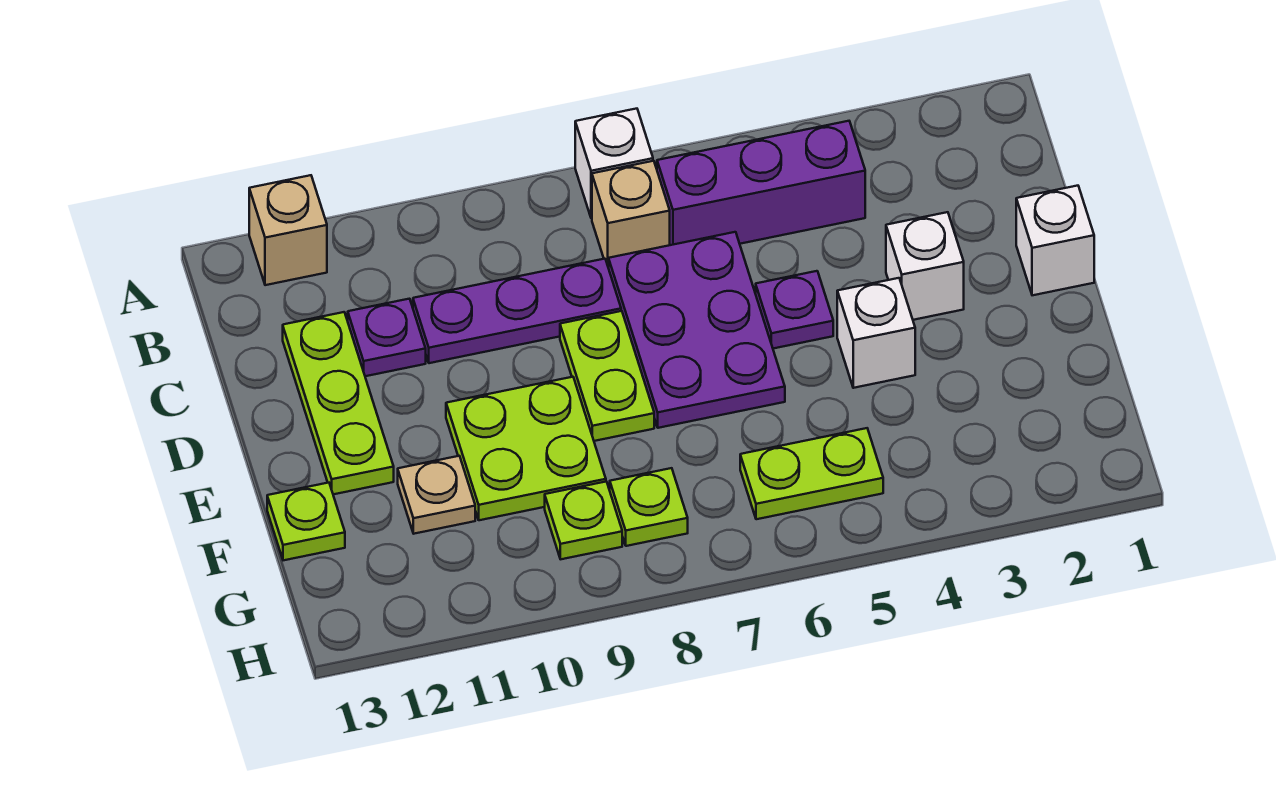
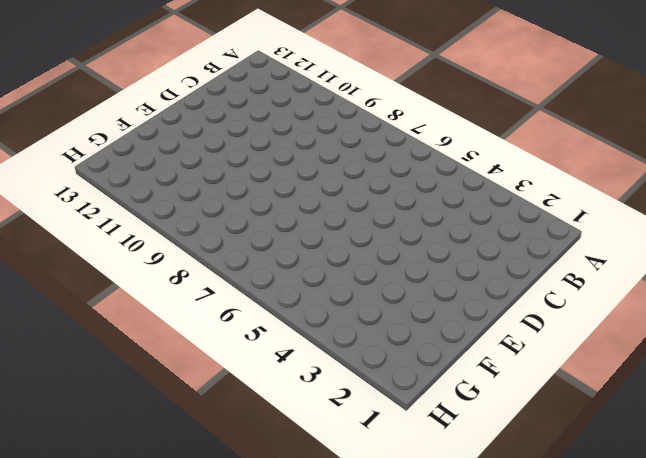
none -> white brick A7 level 1
none -> tan brick A12 level 1
none -> purple brick B4:B6 level 1

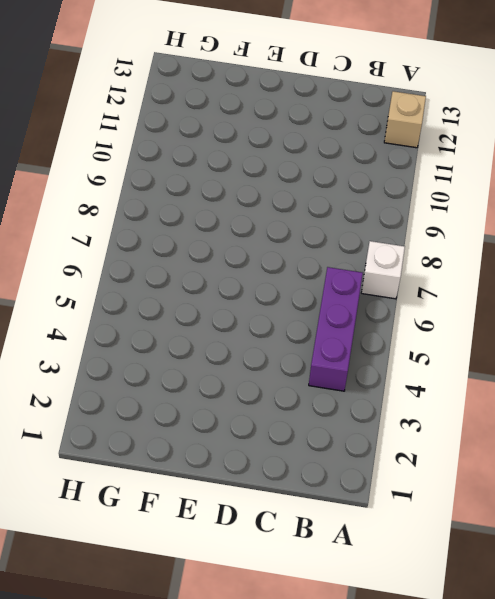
none -> tan brick B7 level 1
none -> purple plate C6:E7 level 1
none -> purple plate C8:C10 level 1

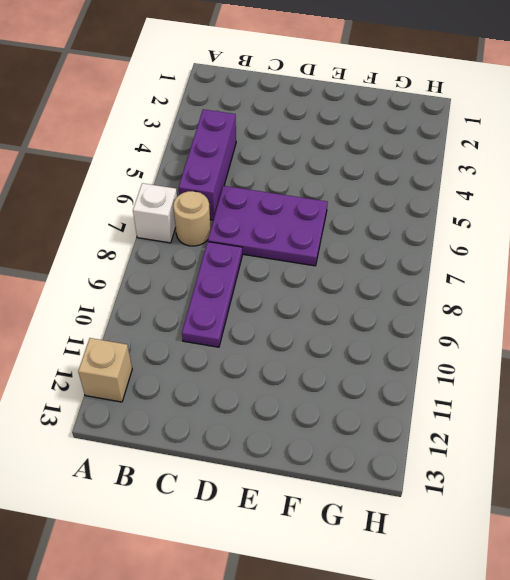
tan round brick B7 level 1 -> tan brick B7 level 1
none -> purple plate C11 level 1
none -> lime plate C12:E12 level 1
none -> white brick D1 level 1

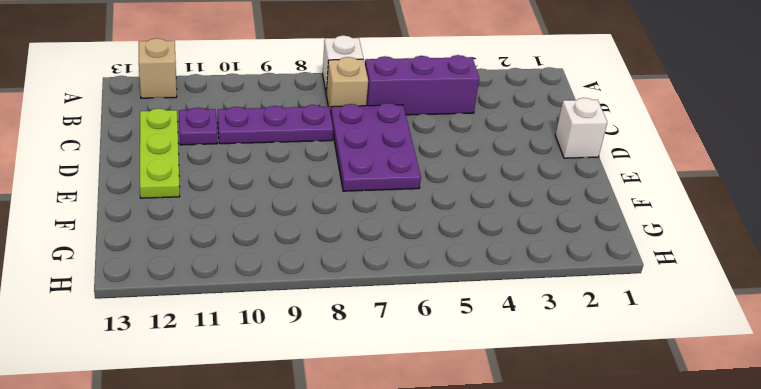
none -> white brick D3 level 1
none -> purple plate D5 level 1
none -> lime plate D8:E8 level 1

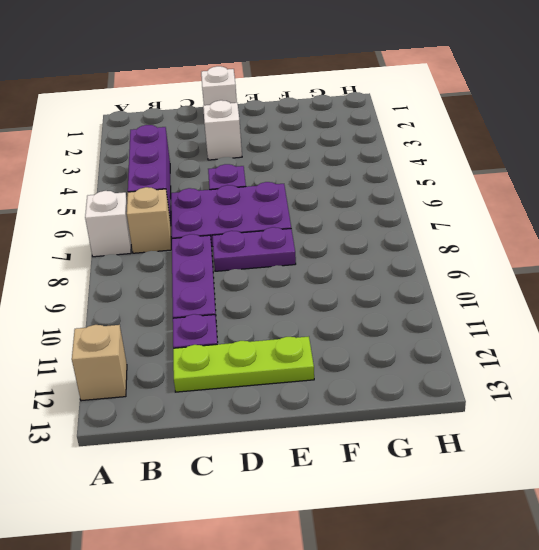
purple plate D8:E8 level 1 -> lime plate D8:E8 level 1
none -> white brick E4 level 1
none -> lime plate E9:F10 level 1
none -> tan plate F11 level 1

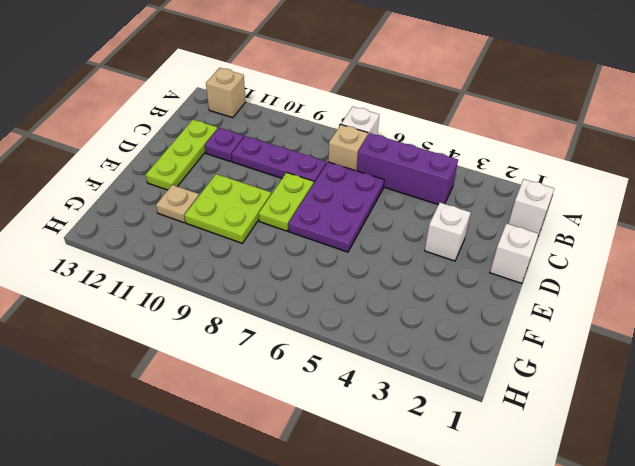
white brick B1 level 1 -> white brick E4 level 1
none -> purple plate D5 level 1
none -> lime plate F13 level 1
none -> lime plate G5:G6 level 1

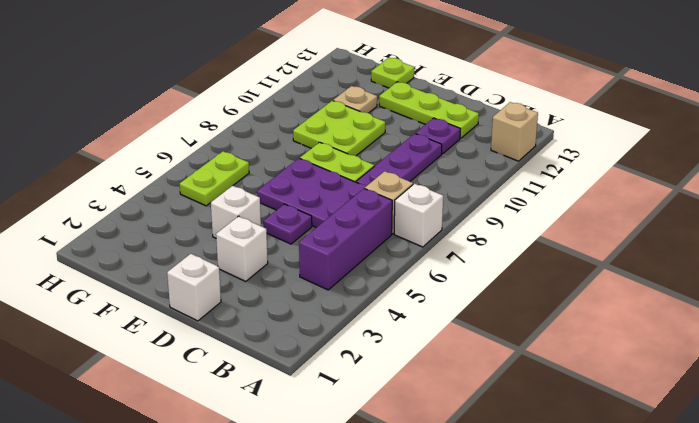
none -> lime plate G8 level 1
none -> lime plate G9 level 1

